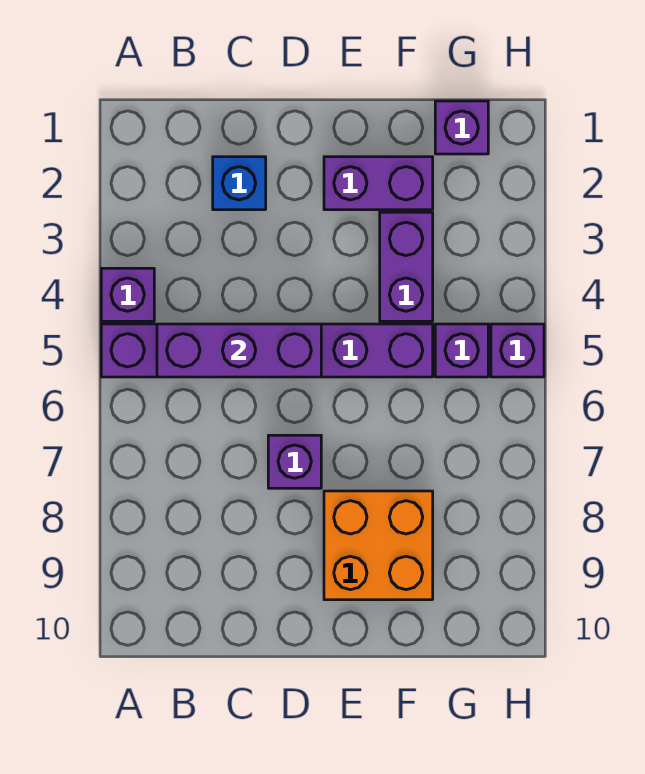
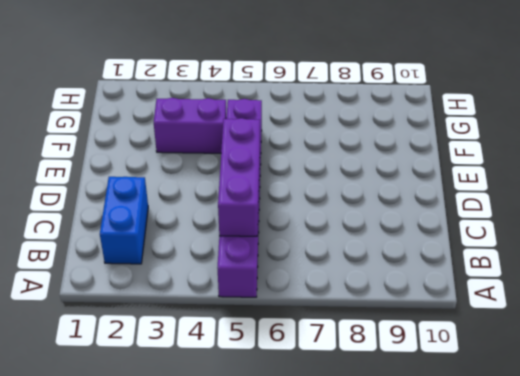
blue brick B2:C2 level 1 -> blue brick C2 level 1
none -> purple brick A4 level 1
none -> purple brick D7 level 1

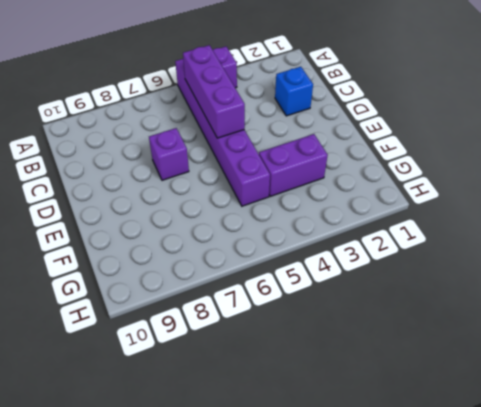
none -> purple brick E2:F2 level 1
none -> orange brick E8:F9 level 1

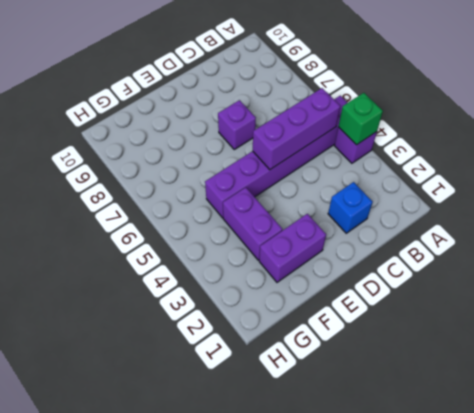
green brick A4 level 2 -> none
none -> orange brick E8:F9 level 1
none -> purple brick G1 level 1

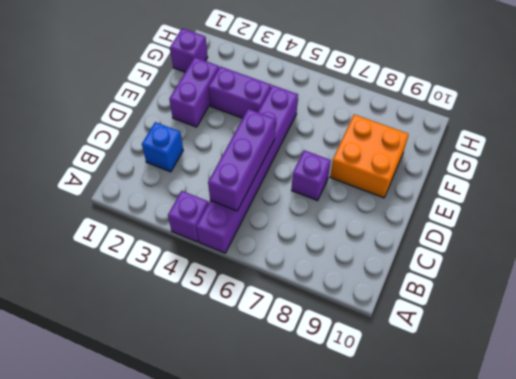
none -> purple brick G5 level 1
none -> purple brick H5 level 1

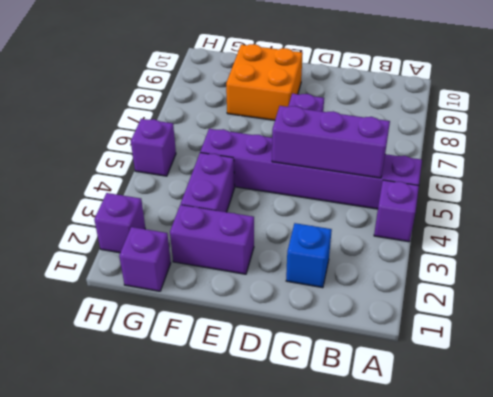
purple brick H2 level 1 -> purple brick G5 level 1

